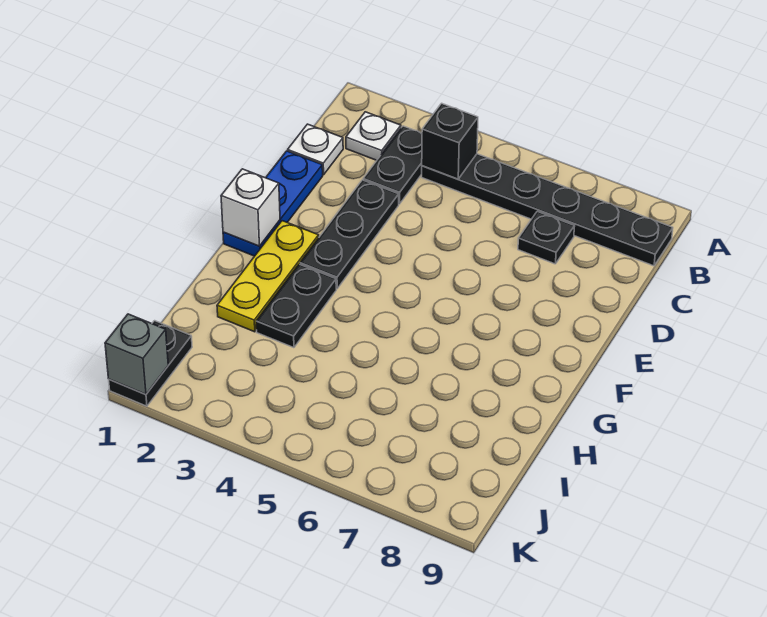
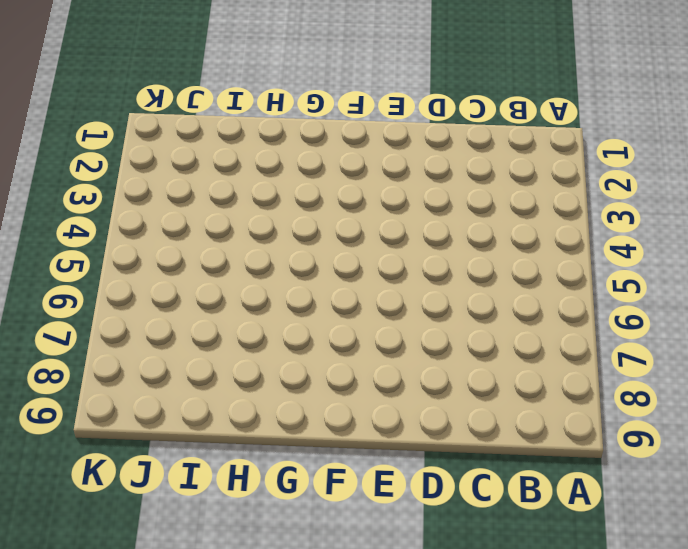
none -> white plate B2 level 1
none -> black plate B3:C3 level 1
none -> black plate B4:B9 level 1

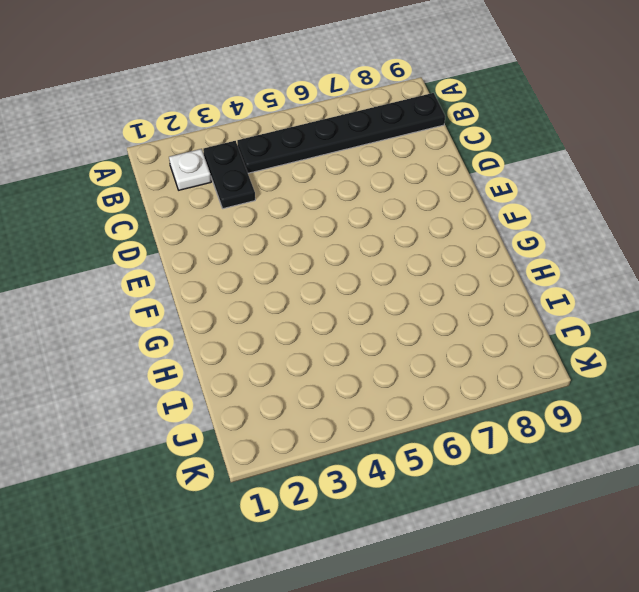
none -> white plate C1 level 1
none -> black plate C7 level 1
none -> blue plate D1:F1 level 1

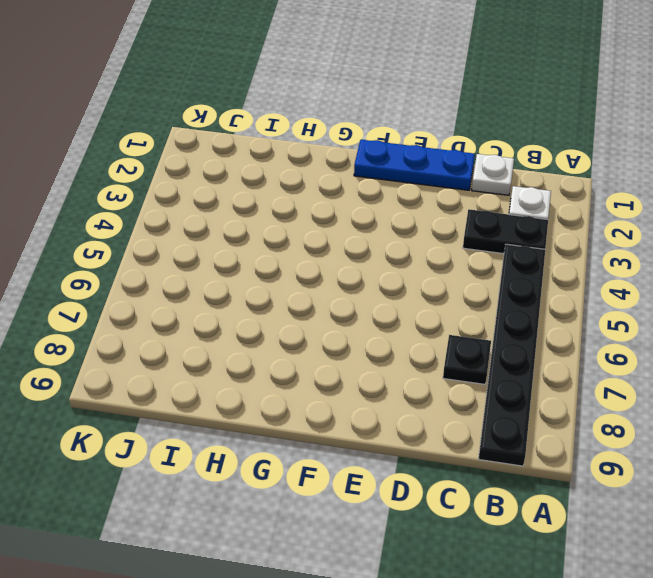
none -> black plate D3:F3 level 1
none -> yellow plate F2:H2 level 1
none -> black plate G3:H3 level 1

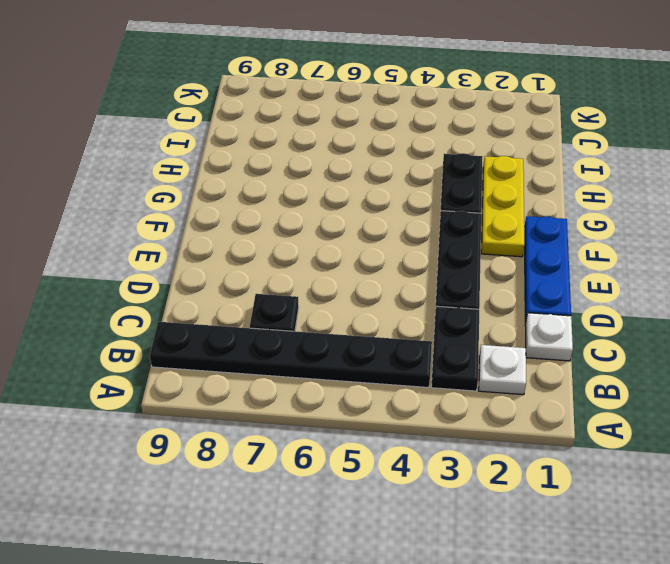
none -> black plate J1:K1 level 1
none -> black brick B4 level 2
none -> white brick F1 level 2

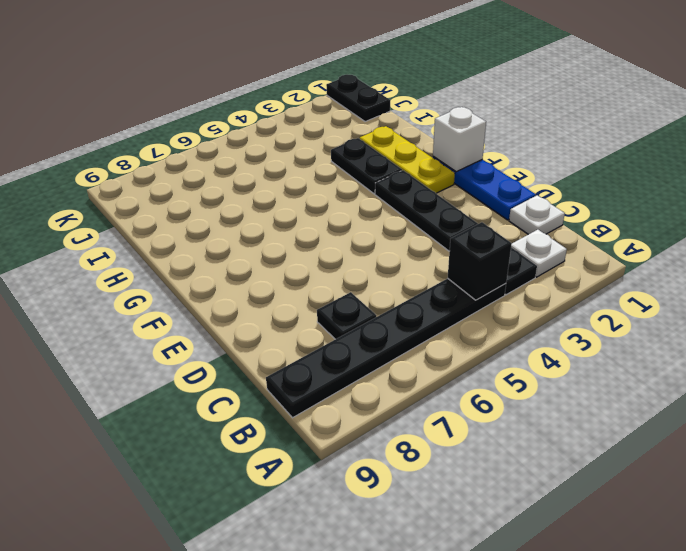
none -> grey brick K1 level 2

